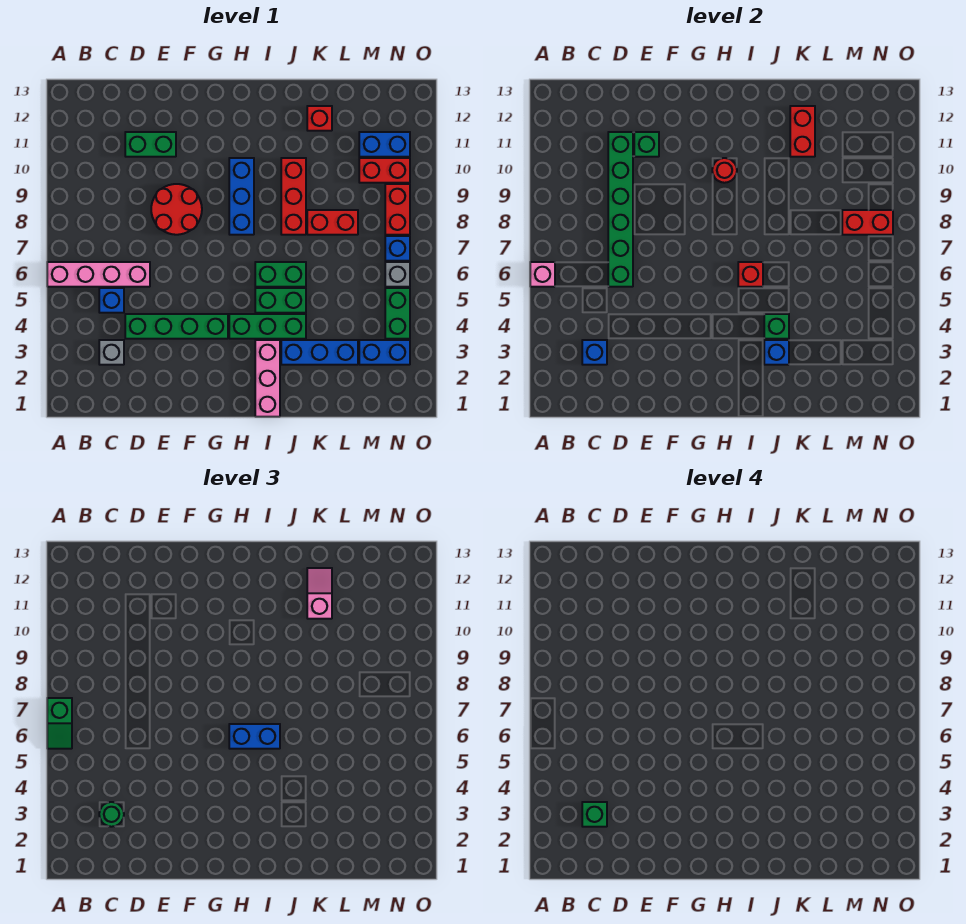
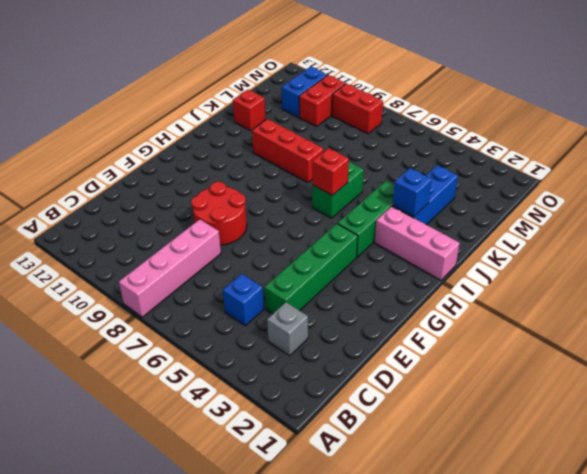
pink brick A8:D8 level 1 -> pink brick A6:D6 level 1
none -> green brick D11:E11 level 1
none -> blue brick H8:H10 level 1
none -> green brick I5:J5 level 1
none -> red brick K8:L8 level 1

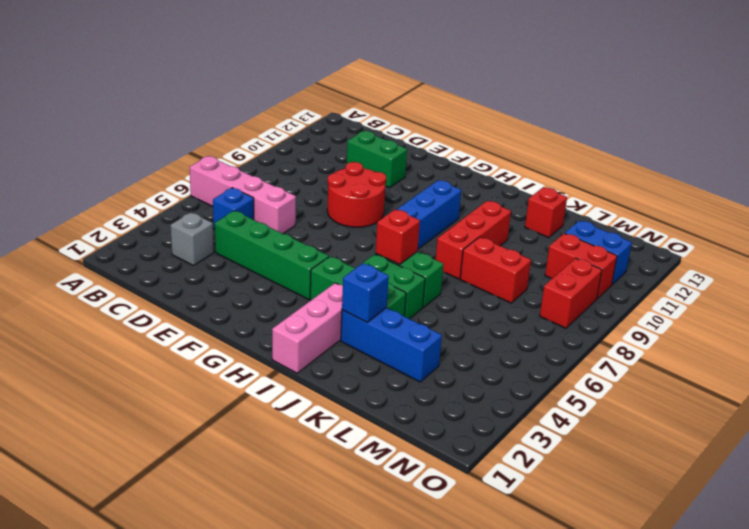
none -> blue brick M3:N3 level 1
none -> green brick N4:N5 level 1
none -> grey brick N6 level 1
none -> blue brick N7 level 1

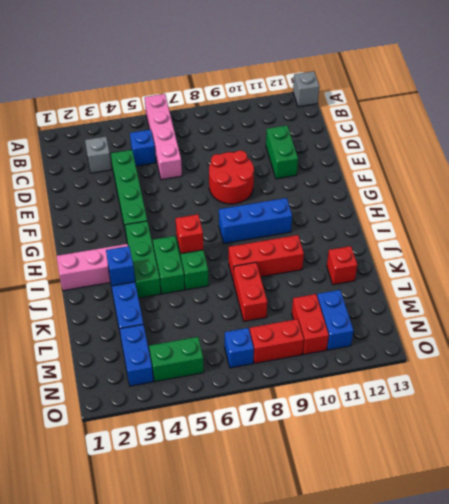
grey brick A13 level 1 -> grey brick N6 level 1
none -> pink brick A6 level 2
none -> blue brick C3 level 2
none -> green brick D6:D11 level 2
none -> green brick E11 level 2

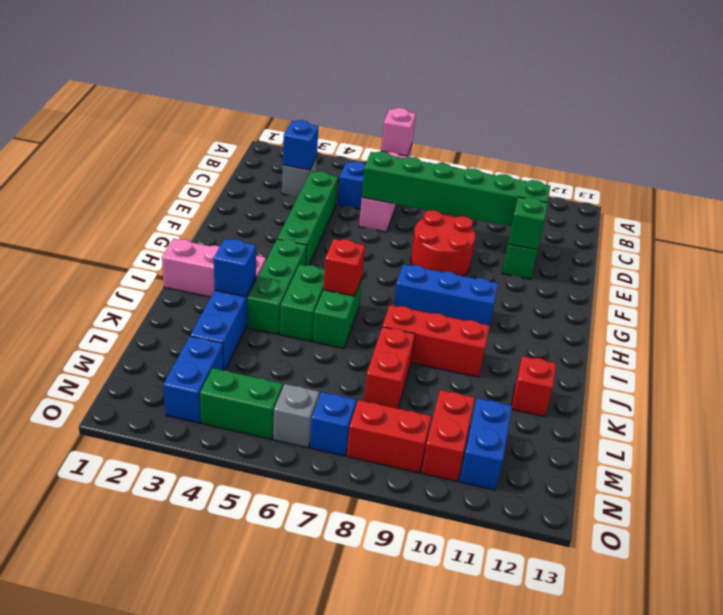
none -> red round brick H10 level 2
none -> green brick J4 level 2
none -> red brick K11:K12 level 2
none -> red brick M8:N8 level 2

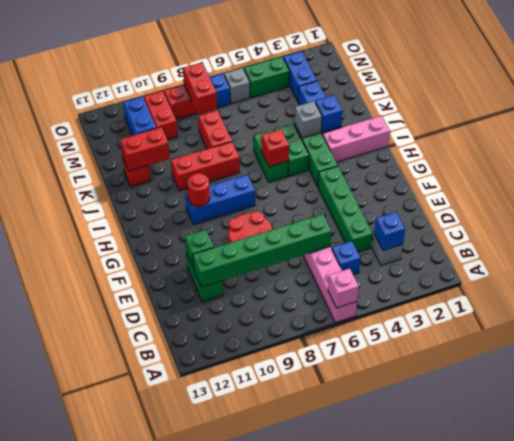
grey brick J4 level 2 -> green brick J4 level 2
none -> green slope A6:A7 level 3 top 7
none -> green round brick C3 level 3
none -> blue brick H6:I6 level 3
none -> pink slope K11:K12 level 3 top 11

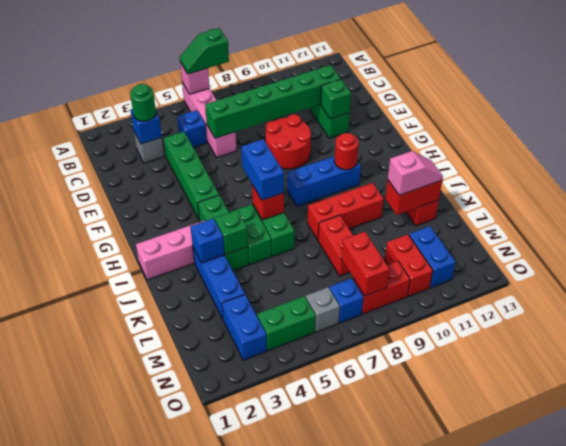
none -> green brick C3 level 4

